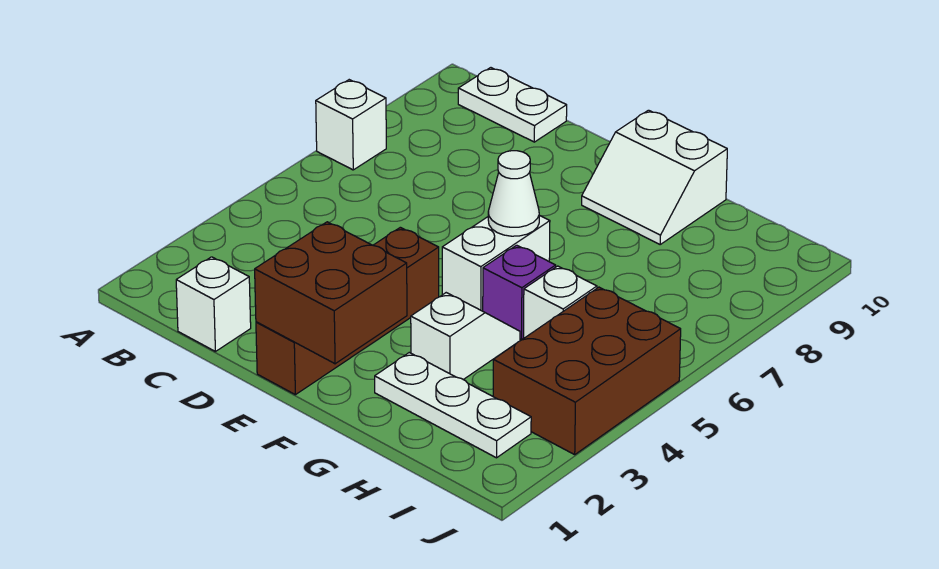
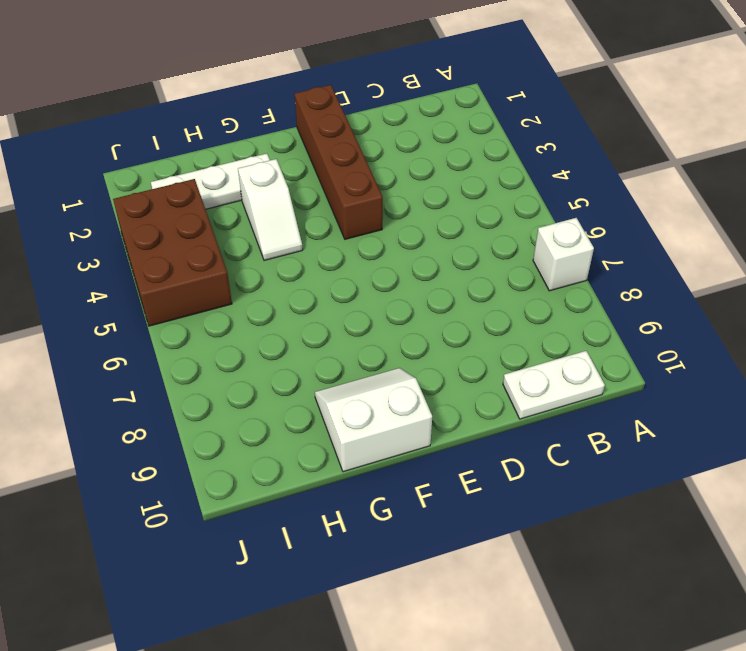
none -> white brick C1 level 1
none -> white brick F5:F6 level 1
none -> purple brick G5 level 1

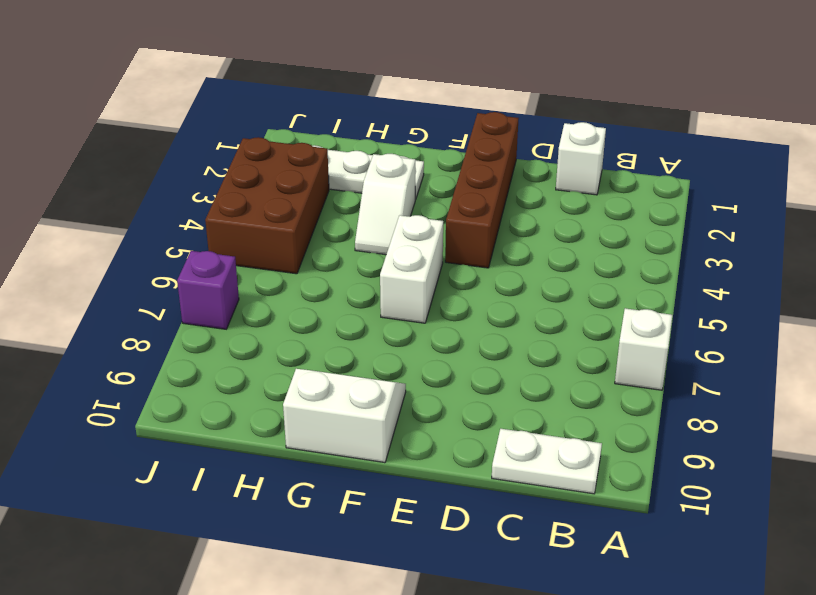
purple brick J7 level 1 -> purple brick G5 level 1
none -> white brick H5 level 1
none -> brown brick E1:F2 level 2
none -> white cone F6 level 2

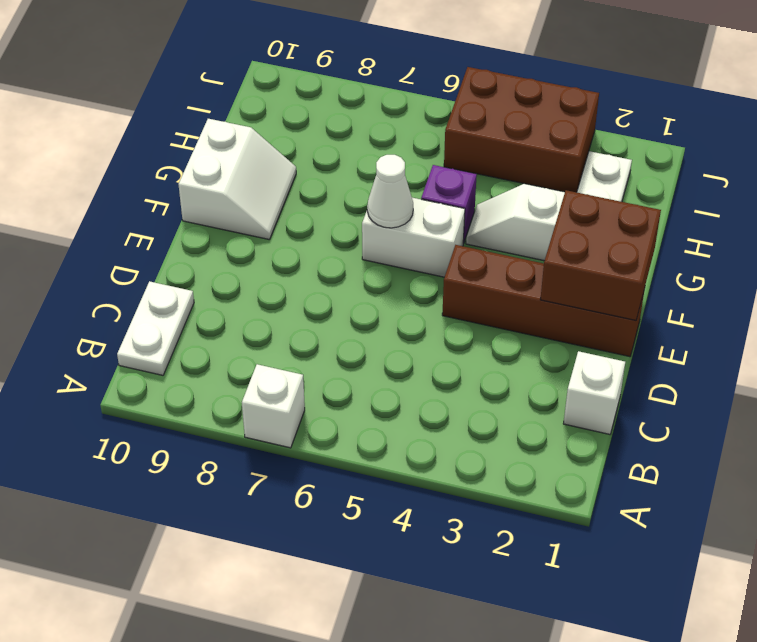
none -> white brick H5 level 1

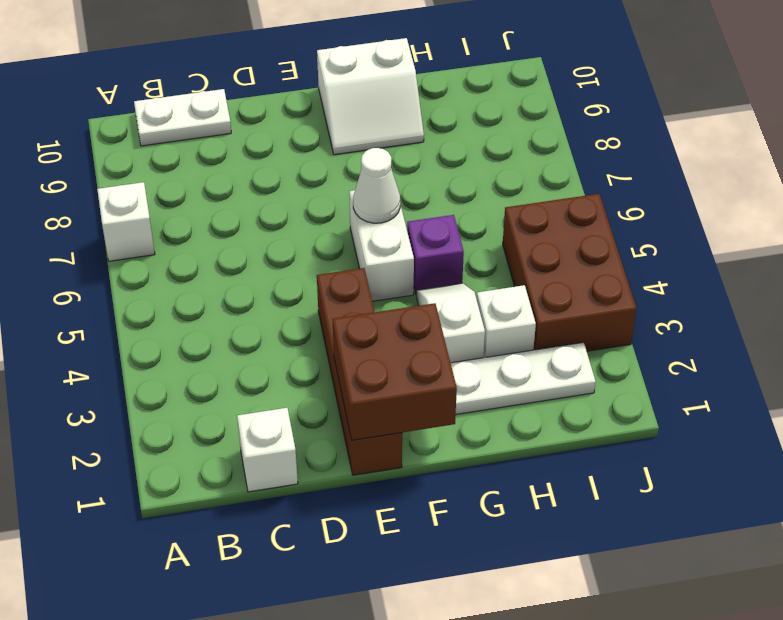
white brick H3 level 1 -> white brick H5 level 1

